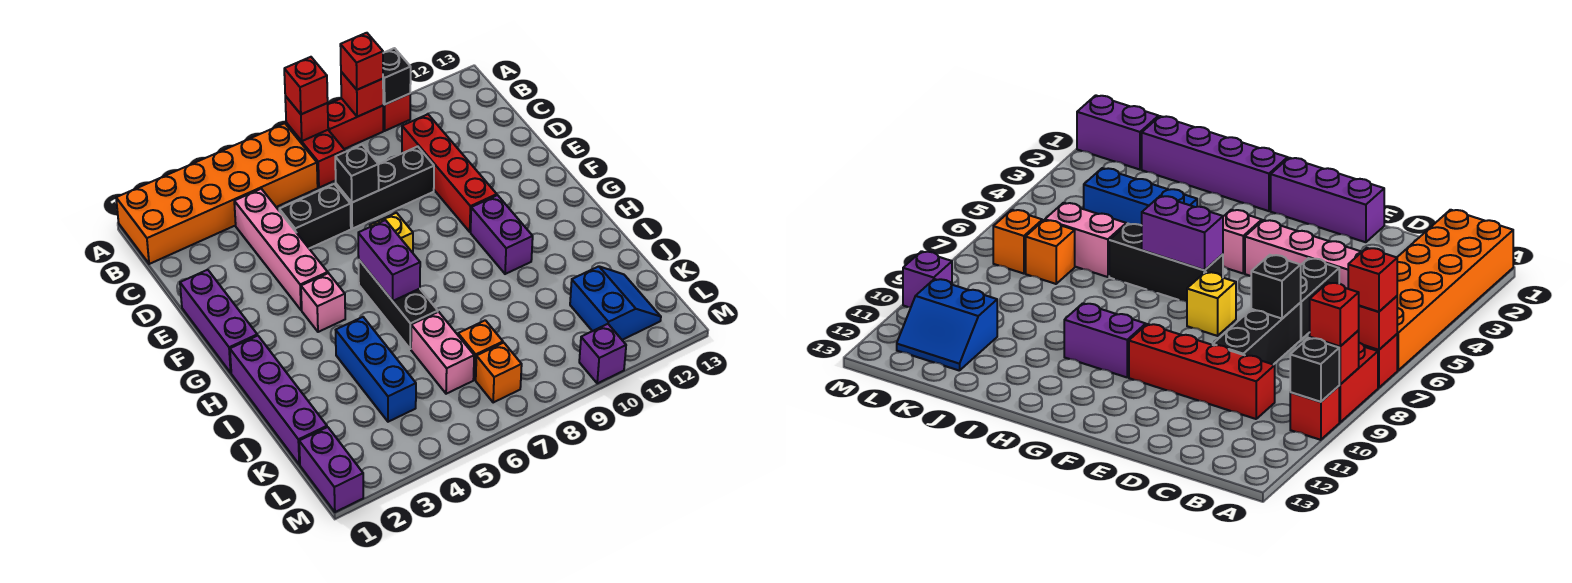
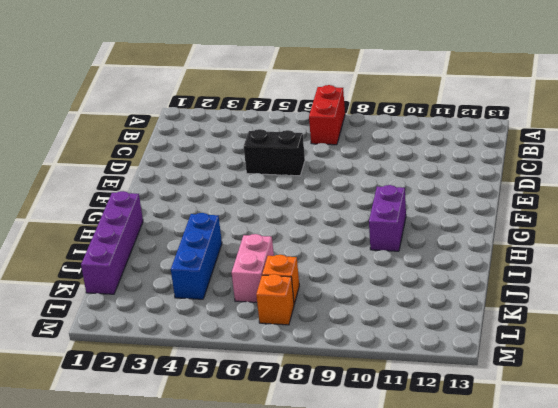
none -> orange brick A1:B6 level 1
none -> red brick A8:A9 level 1
none -> red brick A10 level 1

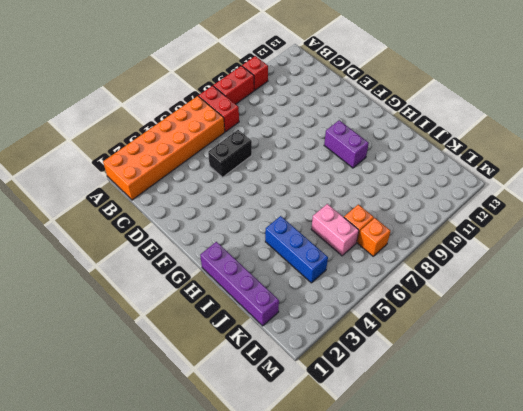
none -> pink brick C4:F4 level 1
none -> red brick C10:F10 level 1
none -> black brick D7:D9 level 1

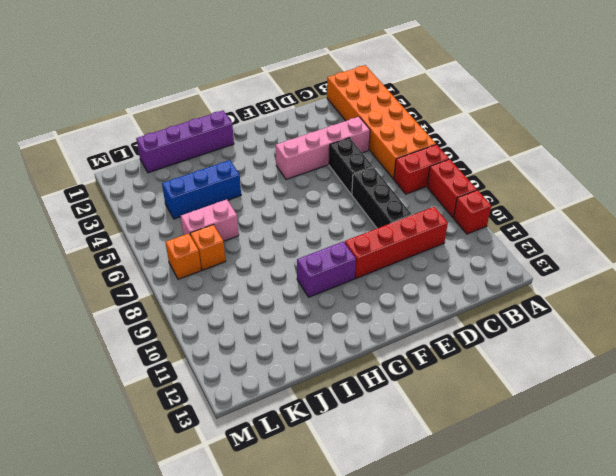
none -> purple brick E1:G1 level 1
none -> yellow brick F7 level 1
none -> pink brick G4 level 1

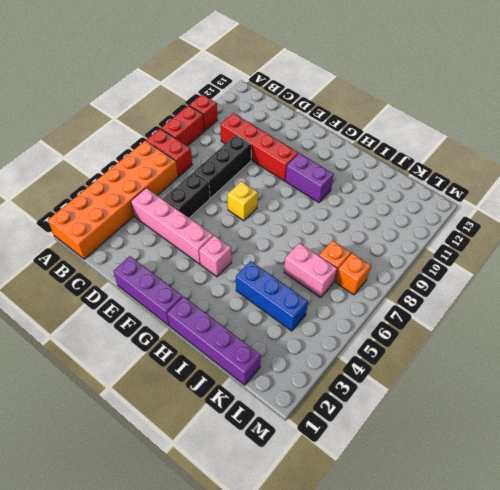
none -> black brick G6:I6 level 1
none -> blue slope K11:L12 level 1 top 11
none -> purple brick L1:M1 level 1

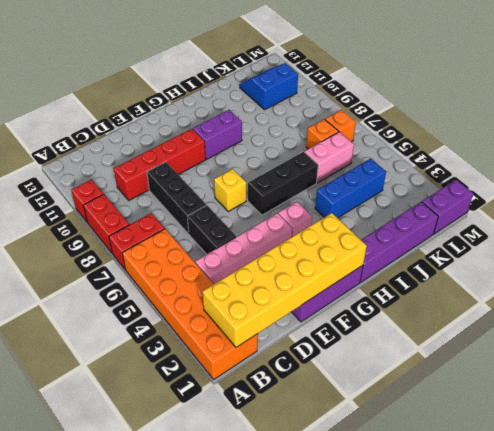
yellow brick B1:G2 level 2 -> none
none -> purple brick M10 level 1
none -> red brick A7 level 2
none -> red brick A9 level 2

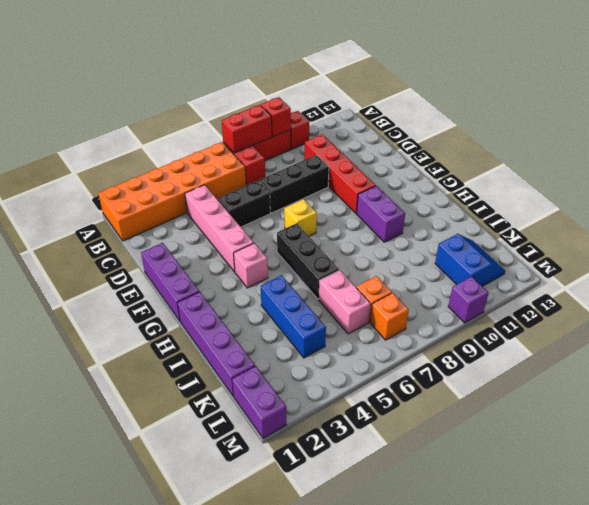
red brick A7:A8 level 2 -> red brick A7 level 2
none -> black brick A10 level 2
none -> black brick D7 level 2
none -> purple brick G6:H6 level 2

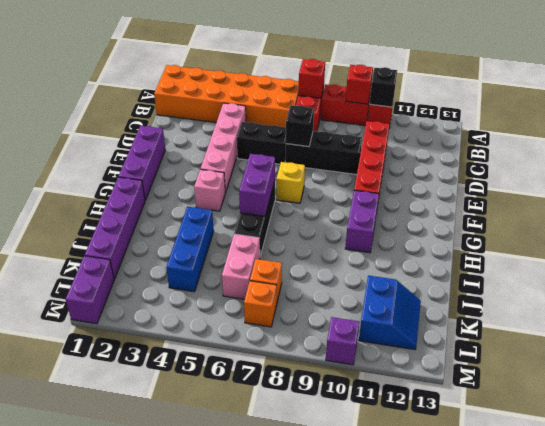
none -> red brick A7 level 3
none -> red brick A9 level 3

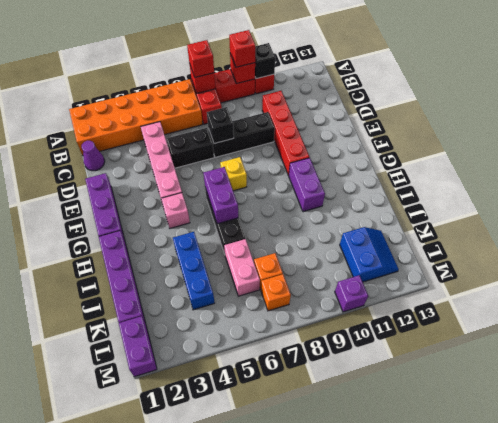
purple cone C1 level 1 -> none

